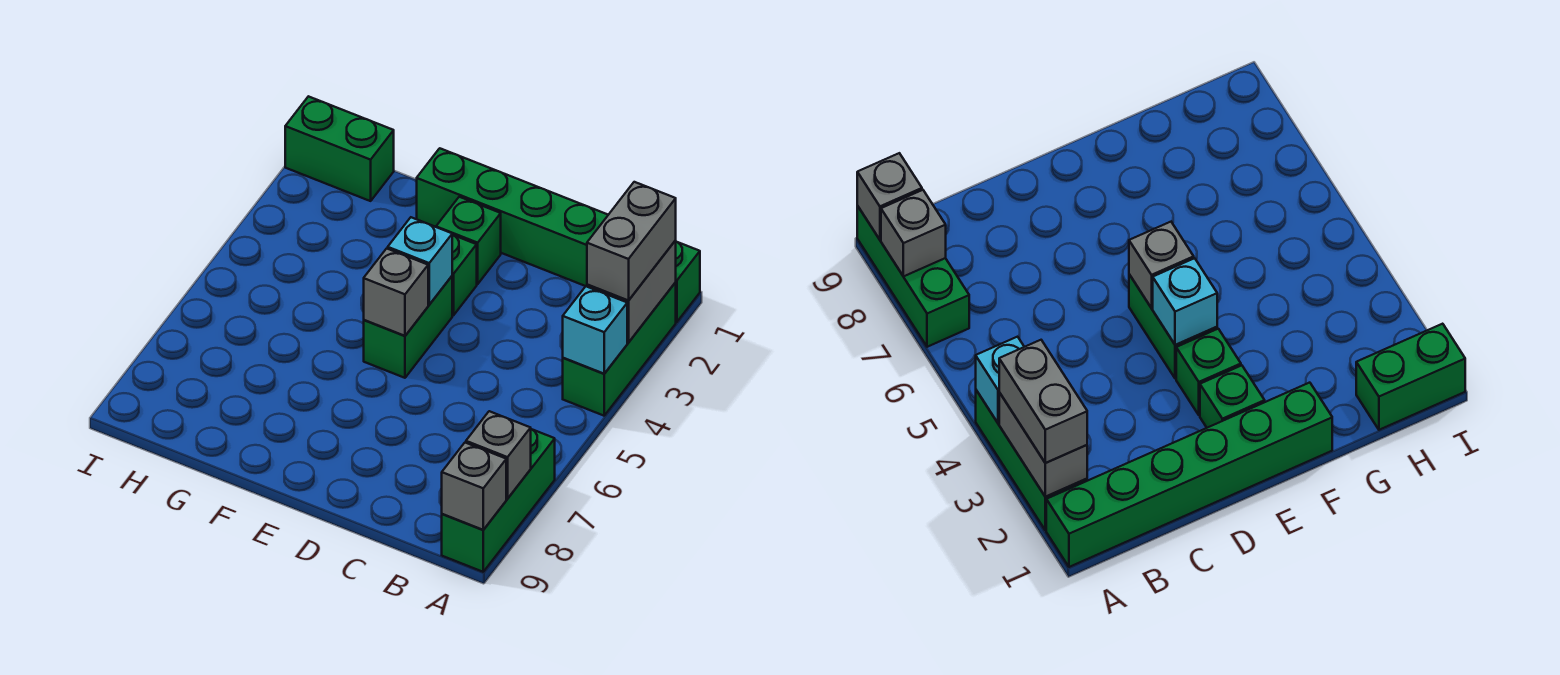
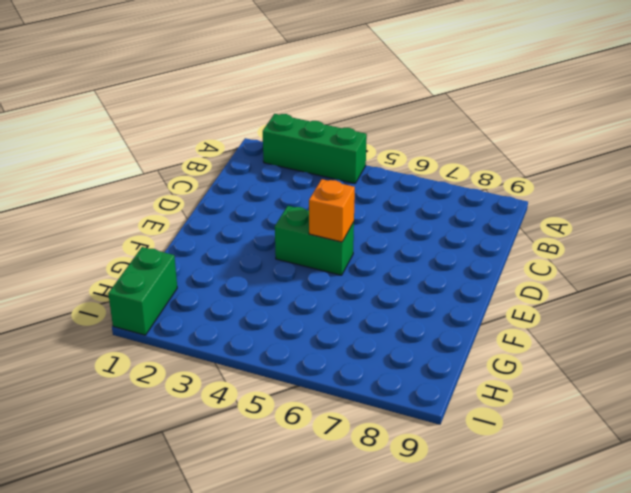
orange brick E5 level 2 -> grey brick E5 level 2
none -> green brick A1:F1 level 1
none -> green brick A7:A9 level 1
none -> green brick E2 level 1

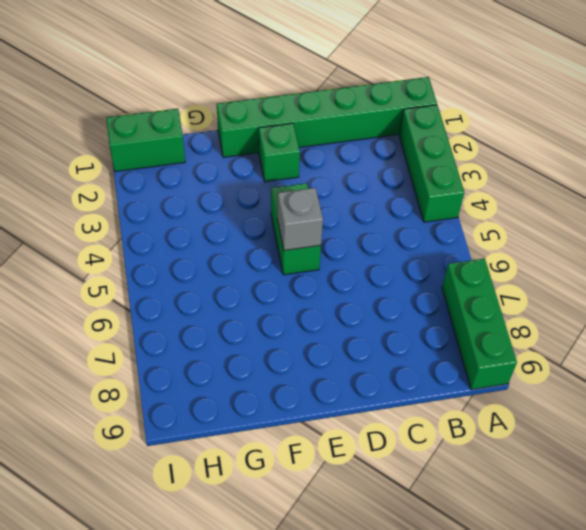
none -> green brick E3 level 1
none -> grey brick A2:A3 level 2
none -> cyan brick A4 level 2

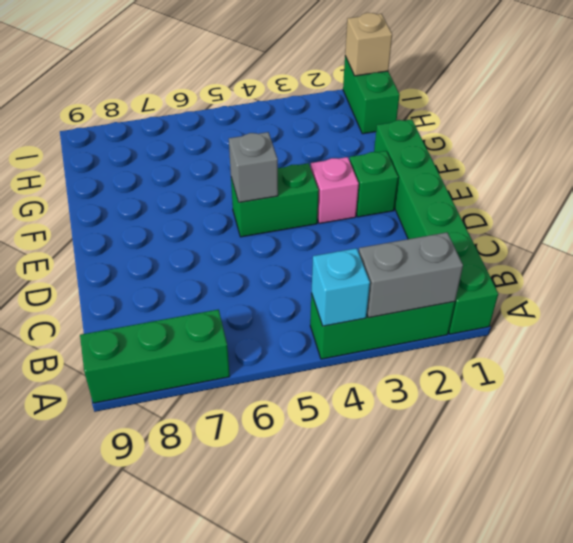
pink brick E3 level 1 -> green brick E3 level 1
tan brick I1 level 2 -> none
none -> grey brick A8 level 2
none -> grey brick A9 level 2
none -> cyan brick E4 level 2

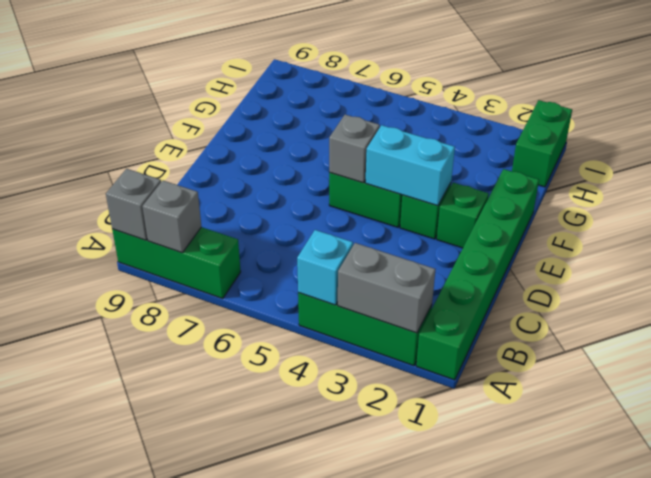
cyan brick E3:E4 level 2 -> cyan brick E4 level 2
none -> grey brick A2:A3 level 3

